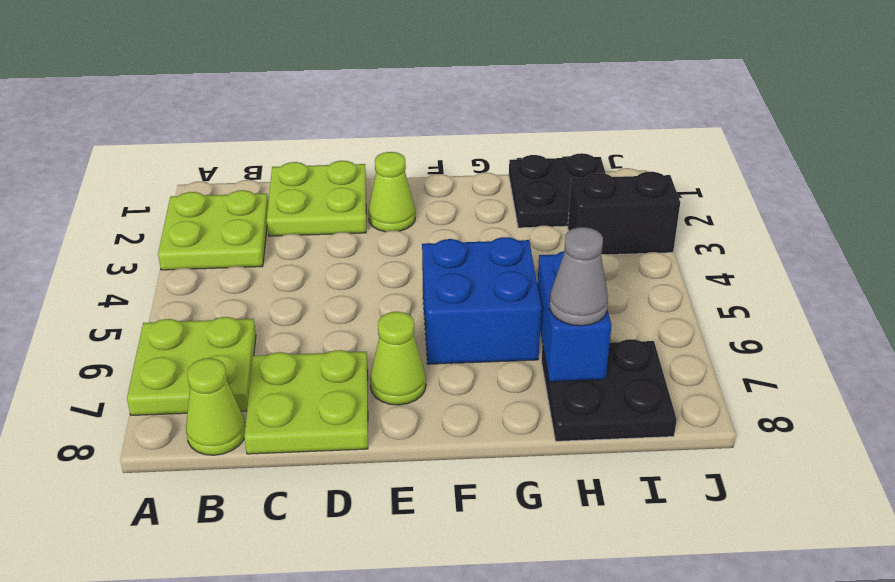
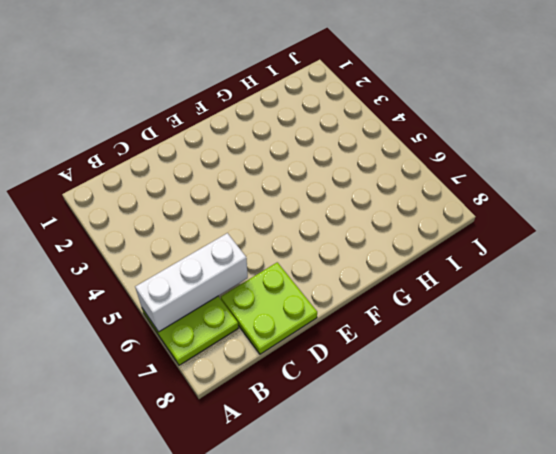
white brick A6:C6 level 2 -> none
none -> lime plate A2:B3 level 1
none -> lime cone B8 level 1
none -> lime plate C1:D2 level 1

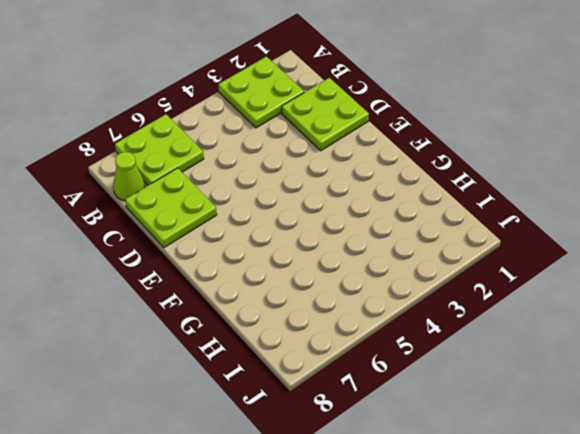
none -> lime cone E2 level 1
none -> lime cone E7 level 1
none -> blue brick F5:G6 level 1

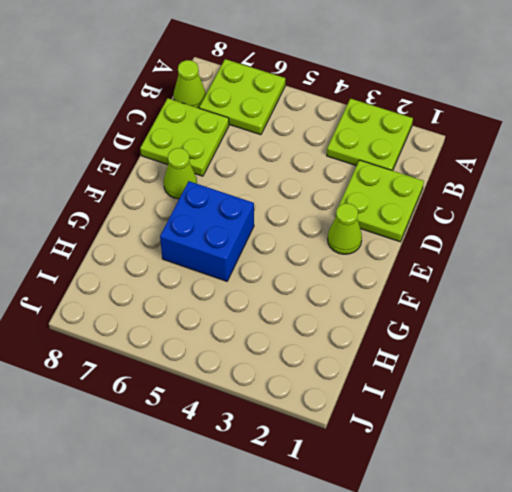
none -> black plate H1:I2 level 1
none -> black plate H7:I8 level 1
none -> black brick I3:J3 level 1

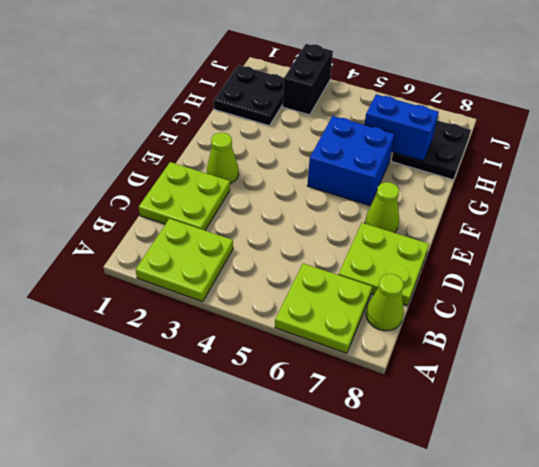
none -> grey cone H7 level 3

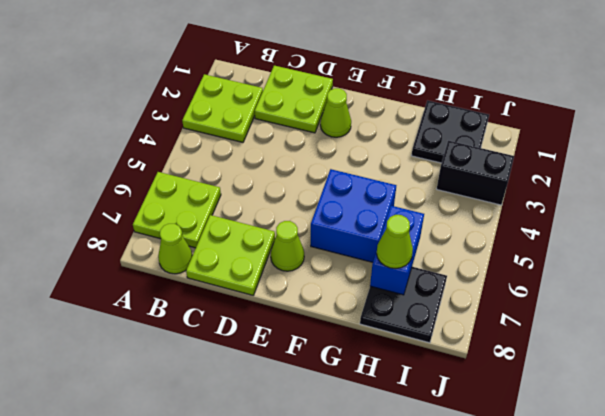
lime cone H7 level 3 -> grey cone H7 level 3

